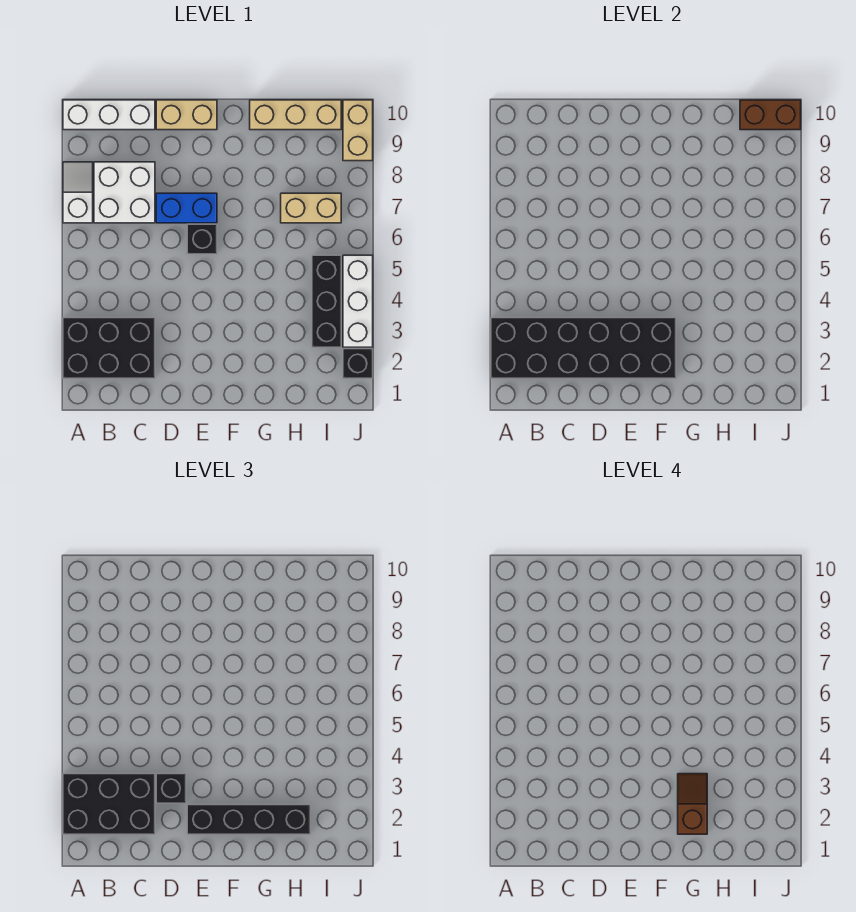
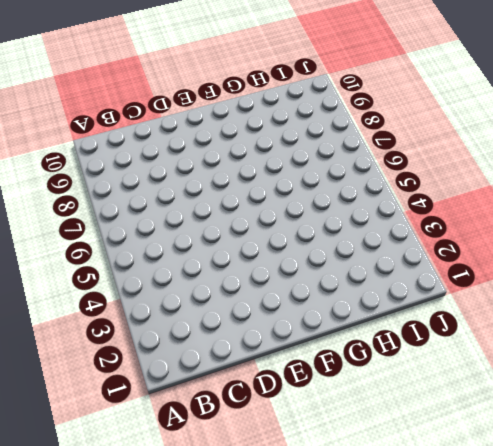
none -> black brick A2:C3 level 1
none -> white slope A7:A8 level 1 top 7
none -> white brick A10:C10 level 1

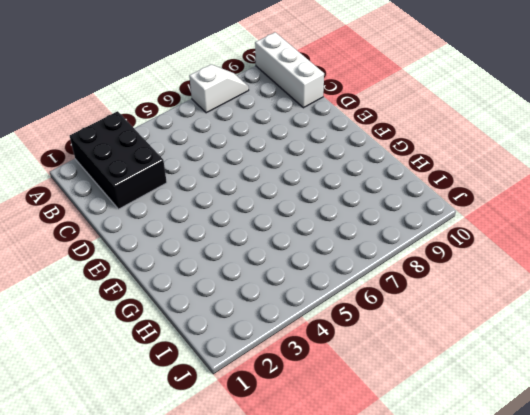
none -> white brick B7:C8 level 1
none -> blue brick D7:E7 level 1
none -> tan brick D10:E10 level 1

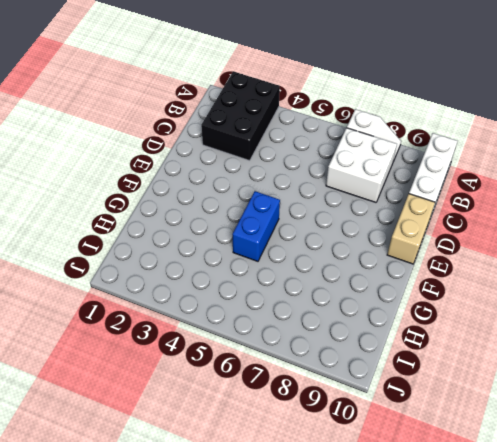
blue brick F5:G5 level 1 -> blue brick D7:E7 level 1
none -> black brick E6 level 1
none -> tan brick G10:I10 level 1
none -> tan brick H7:I7 level 1

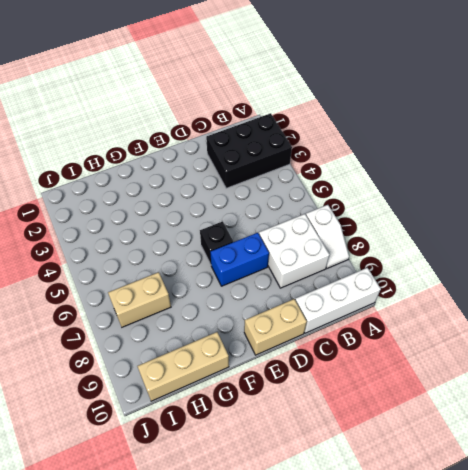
none -> black brick I3:I5 level 1
none -> black brick J2 level 1
none -> white brick J3:J5 level 1

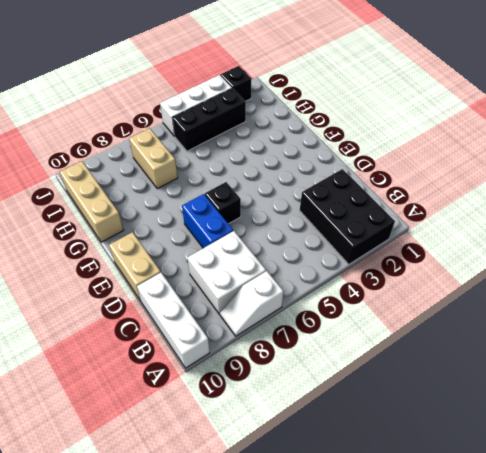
none -> tan brick J9:J10 level 1
none -> black brick A2:F3 level 2
none -> brown brick I10:J10 level 2

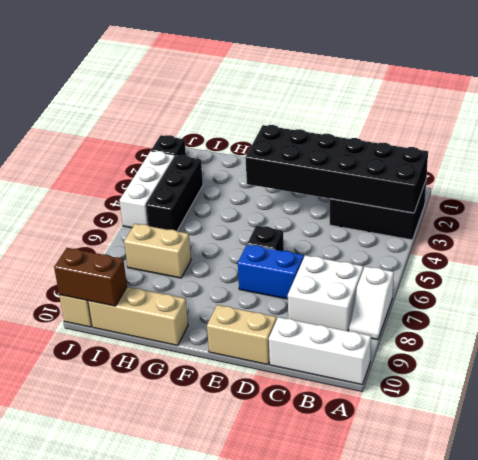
none -> black brick A2:C3 level 3
none -> black brick D3 level 3
none -> black brick E2:H2 level 3

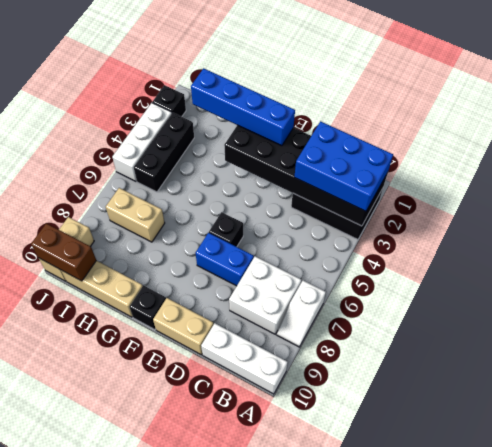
blue brick A2:C3 level 3 -> black brick A2:C3 level 3
blue brick E2:H2 level 3 -> black brick E2:H2 level 3
black brick F10 level 1 -> black brick D3 level 3
none -> brown slope G2:G3 level 4 top 2

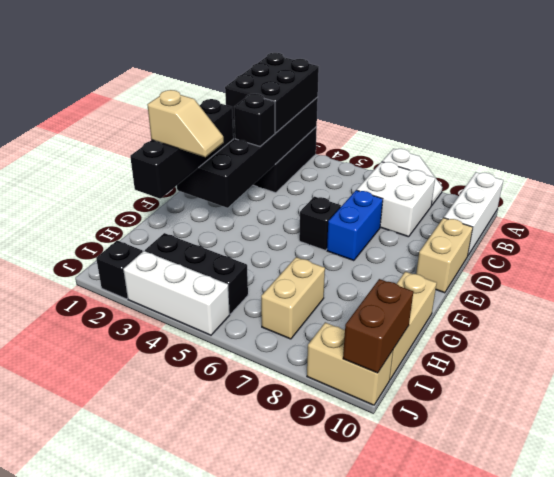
tan slope G2:G3 level 4 top 2 -> brown slope G2:G3 level 4 top 2

